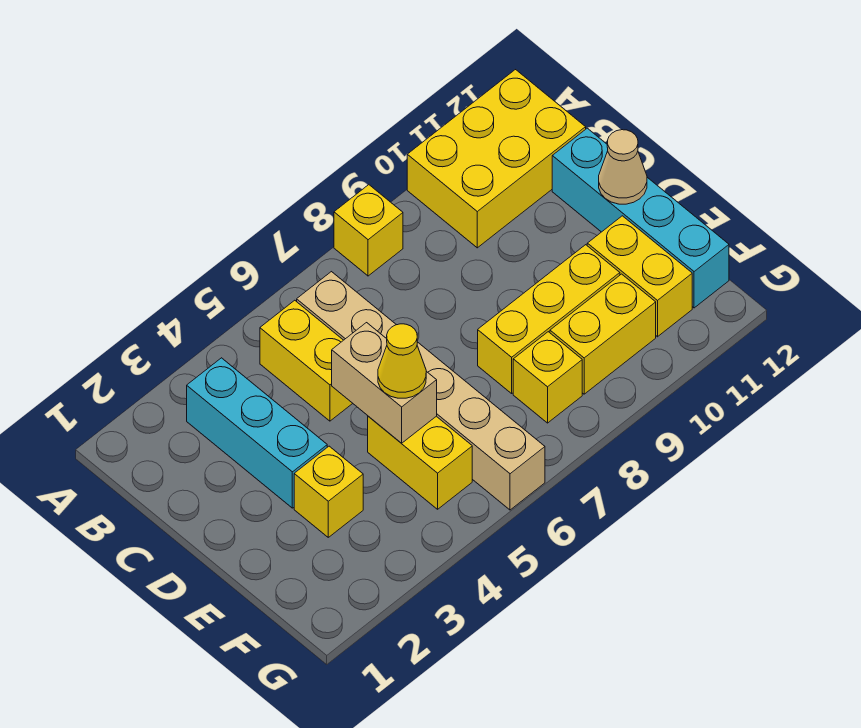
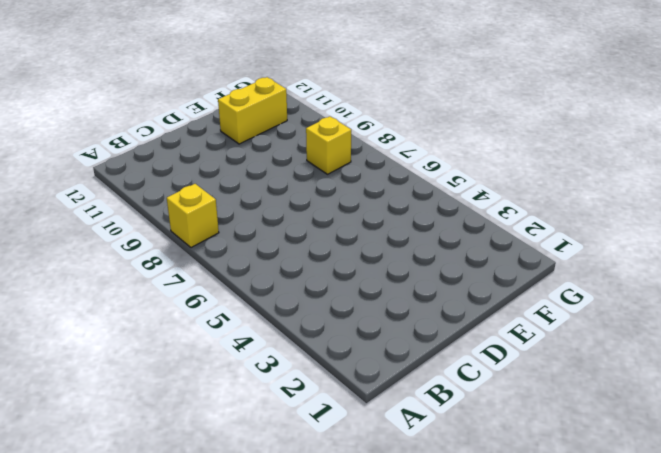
none -> yellow brick A10:B12 level 1
none -> cyan brick B3:D3 level 1
none -> yellow brick B5:C5 level 1

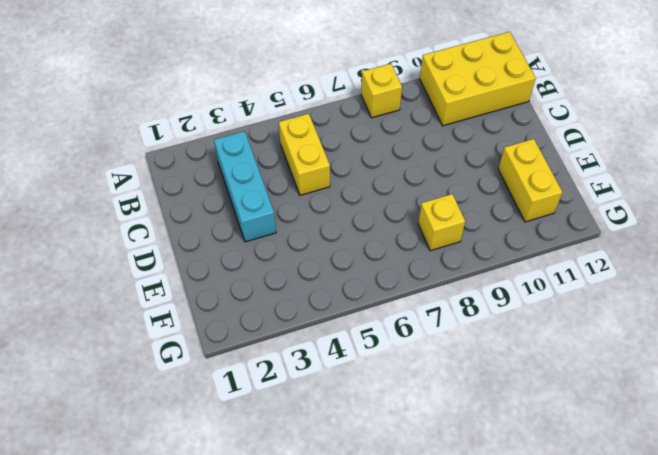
none -> tan brick B6:G6 level 1
none -> cyan brick C12:F12 level 1
none -> yellow brick E3 level 1

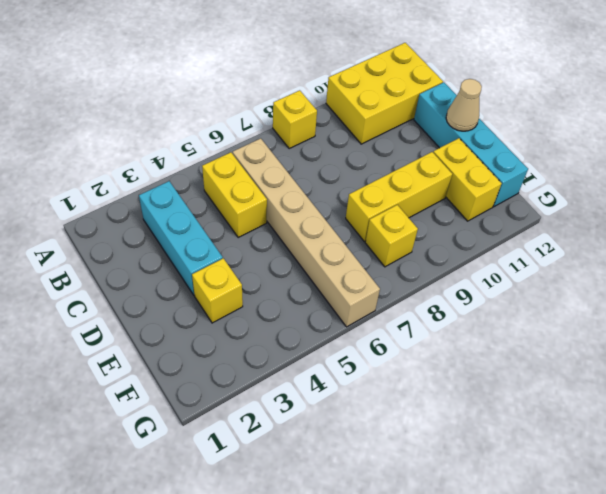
none -> yellow brick E5:F5 level 1
none -> yellow brick F9:F10 level 1
none -> tan brick D5:E5 level 2

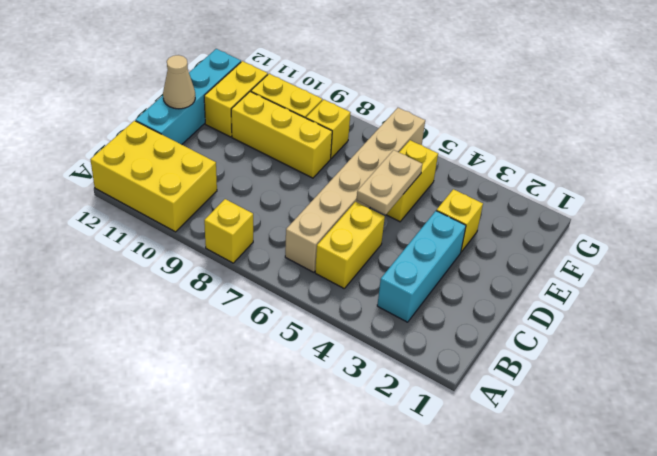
tan plate D5:E5 level 2 -> tan brick D5:E5 level 2
none -> yellow cone E5 level 3

